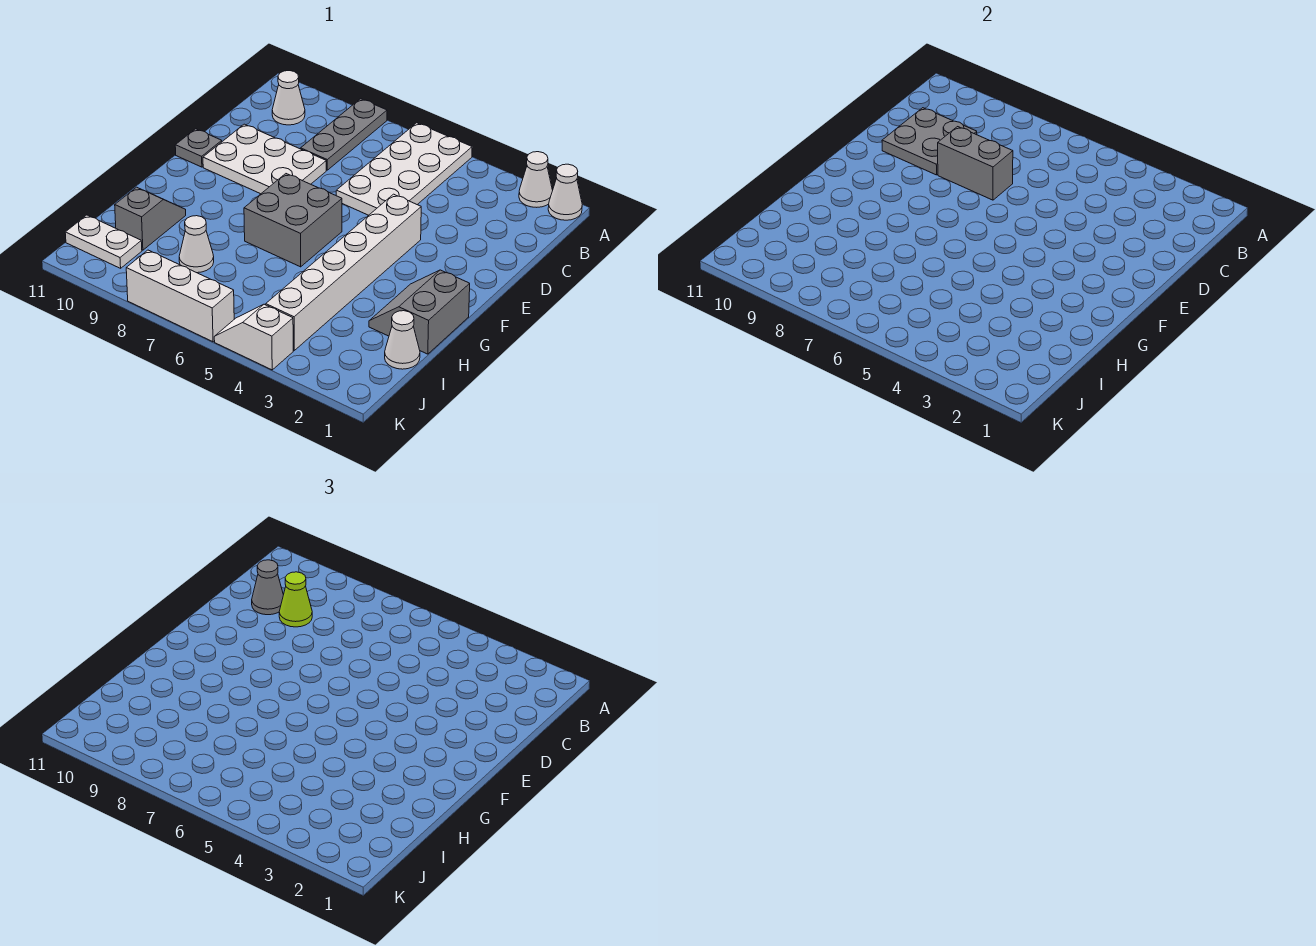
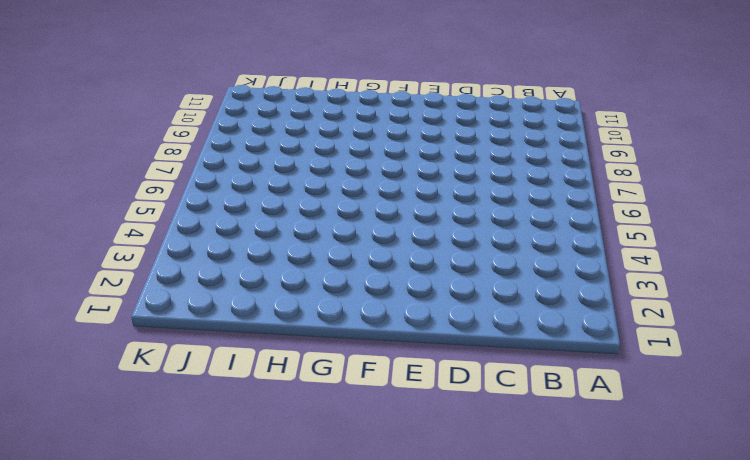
none -> white cone A1 level 1
none -> white cone A2 level 1
none -> white plate A5:D6 level 1

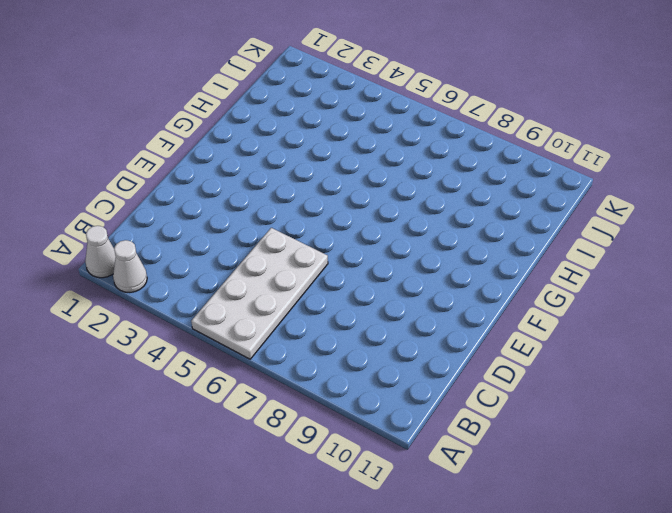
none -> grey plate A8:C8 level 1
none -> white cone B10 level 1
none -> white plate D8:E10 level 1

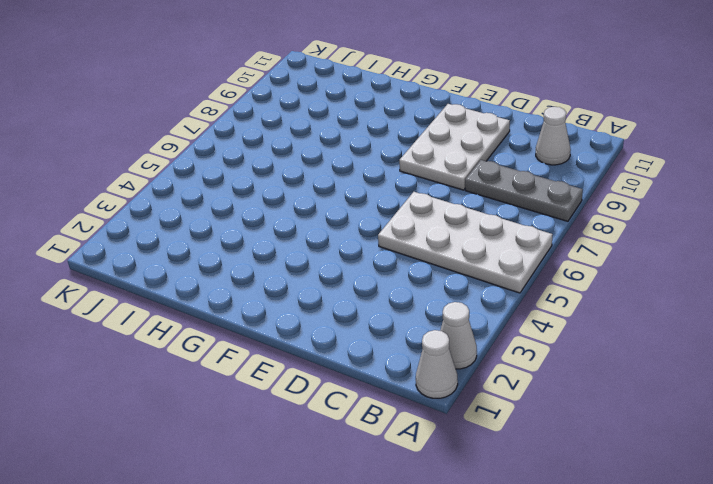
none -> white brick E4:J4 level 1
none -> grey plate E11 level 1
none -> grey brick F6:G7 level 1

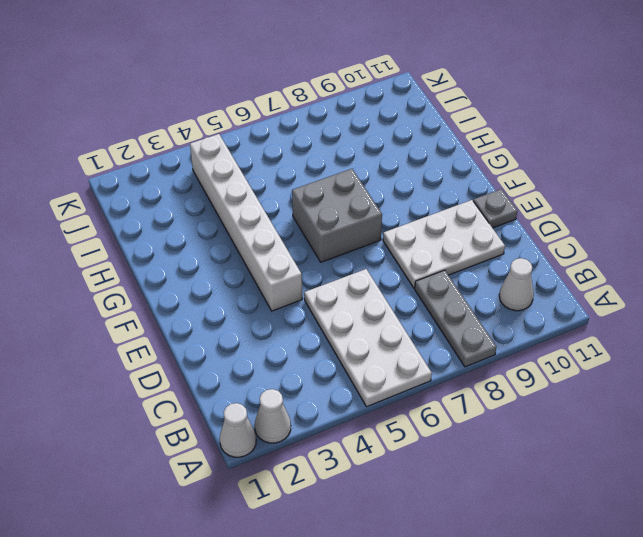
none -> grey slope G1:H2 level 1 top 1
none -> grey slope H10:I10 level 1 top I
none -> white cone I1 level 1

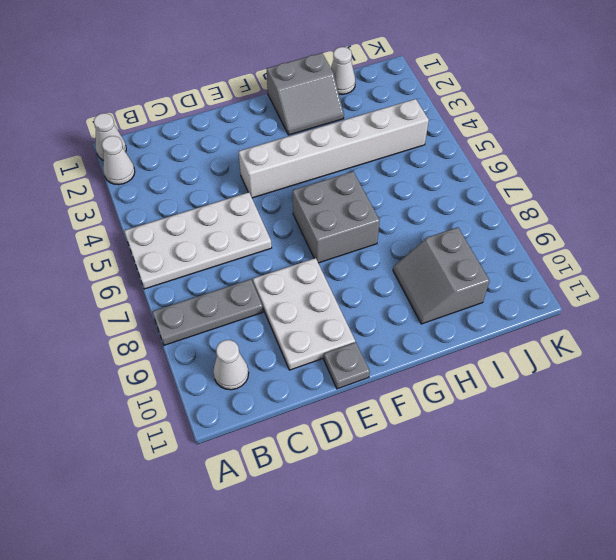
grey slope H9:I10 level 1 top I -> grey slope H10:I10 level 1 top I
none -> white cone I8 level 1
none -> white plate J10:J11 level 1
none -> white slope K4:K5 level 1 top 4

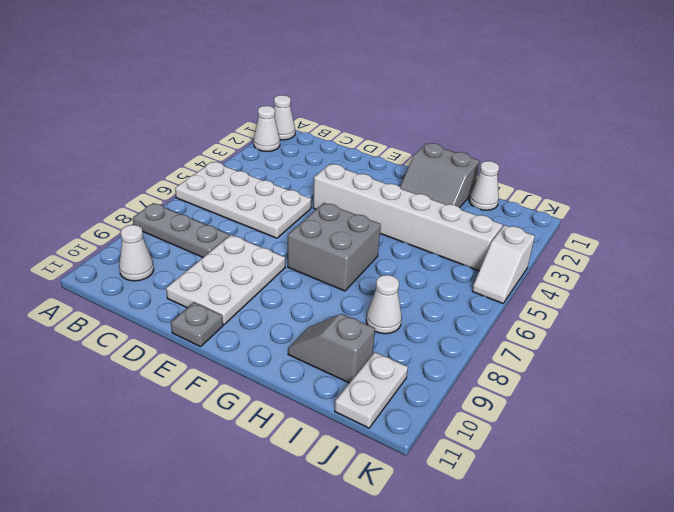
none -> white brick K6:K8 level 1
none -> grey plate C9:D10 level 2
none -> grey brick D7:D8 level 2

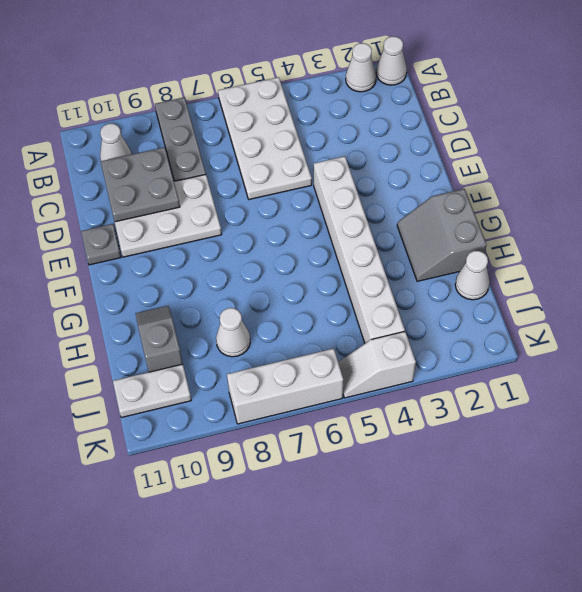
none -> grey brick F6:G7 level 1
none -> grey brick D7:D8 level 2
none -> lime cone C9 level 3

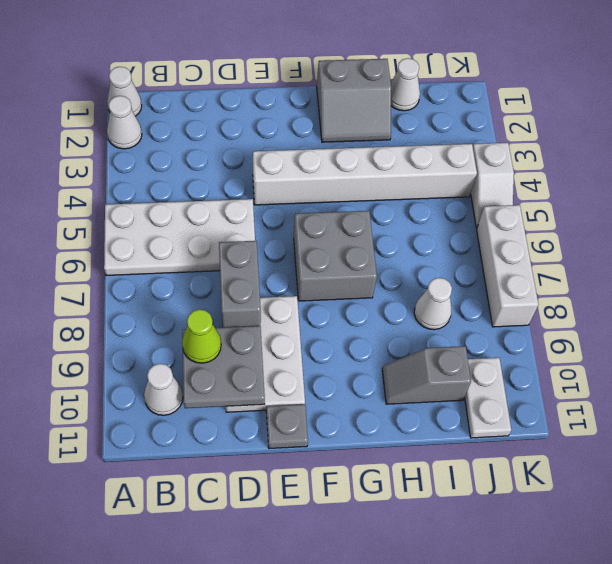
none -> grey plate A8:C8 level 1
none -> grey cone C10 level 3

